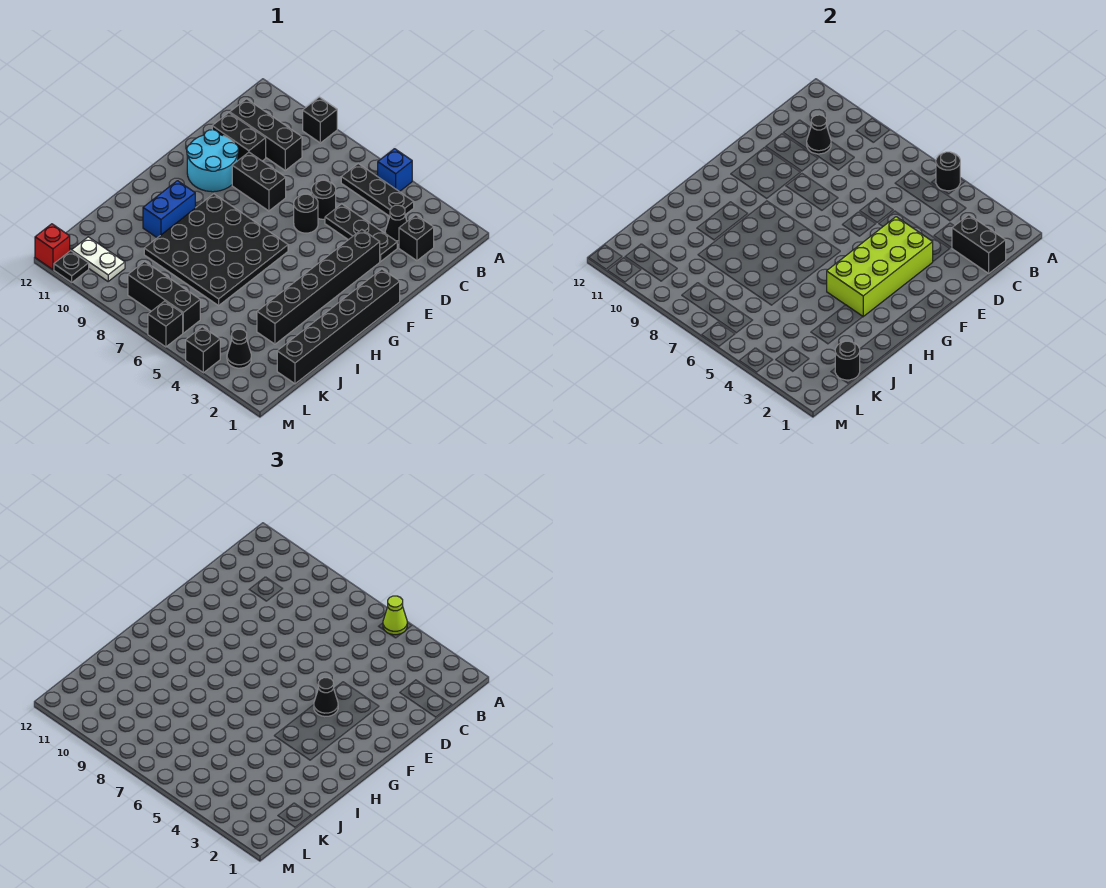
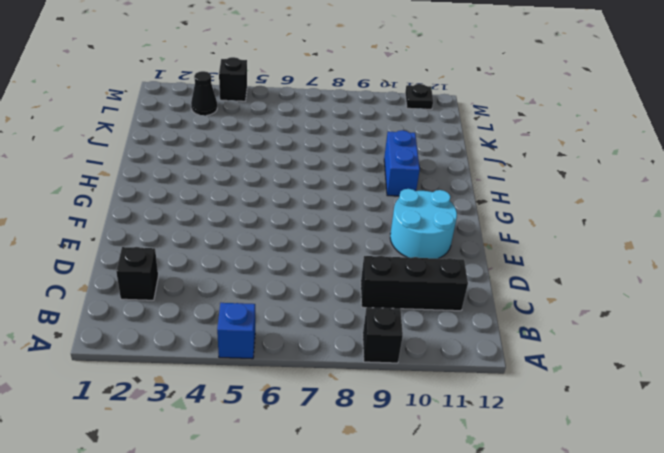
none -> black plate B4:B6 level 1
none -> black cone C3 level 1
none -> black plate D3:D5 level 1
none -> black round brick D6 level 1

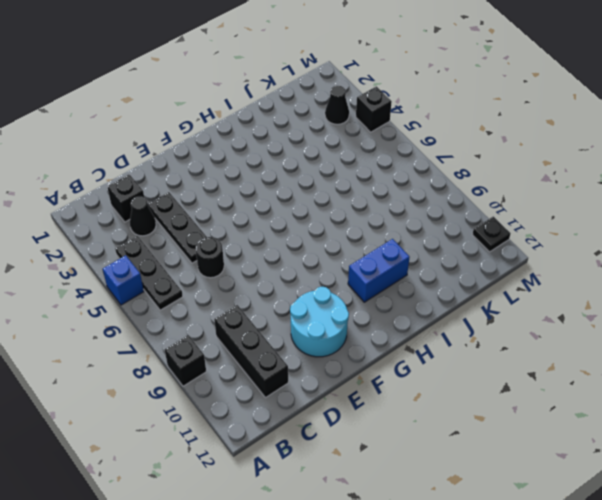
none -> black brick D10:D11 level 1
none -> black brick E3:J3 level 1
none -> black round brick E6 level 1
none -> black brick E8:E9 level 1

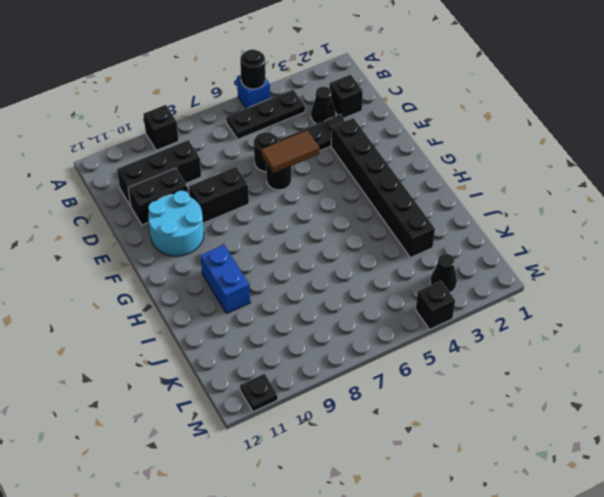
brown tile E5:E6 level 2 -> none
none -> black brick F1:K1 level 1
none -> black plate G6:J9 level 1
none -> black brick L6:L8 level 1
none -> white plate L10:L11 level 1

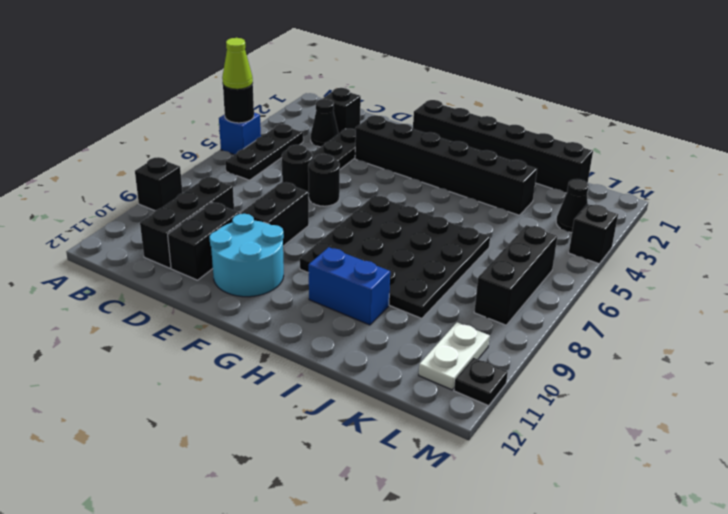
none -> black brick M6 level 1
none -> red brick M12 level 1
none -> black brick C1:C2 level 2
none -> black cone C10 level 2

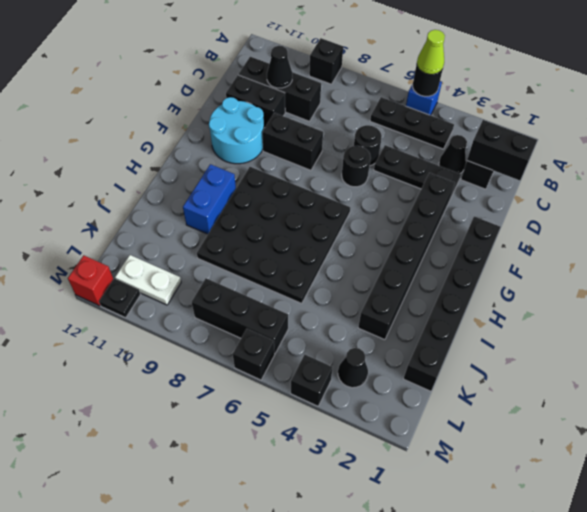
none -> lime brick E3:H4 level 2
none -> black round brick K1 level 2
none -> black cone F4 level 3

